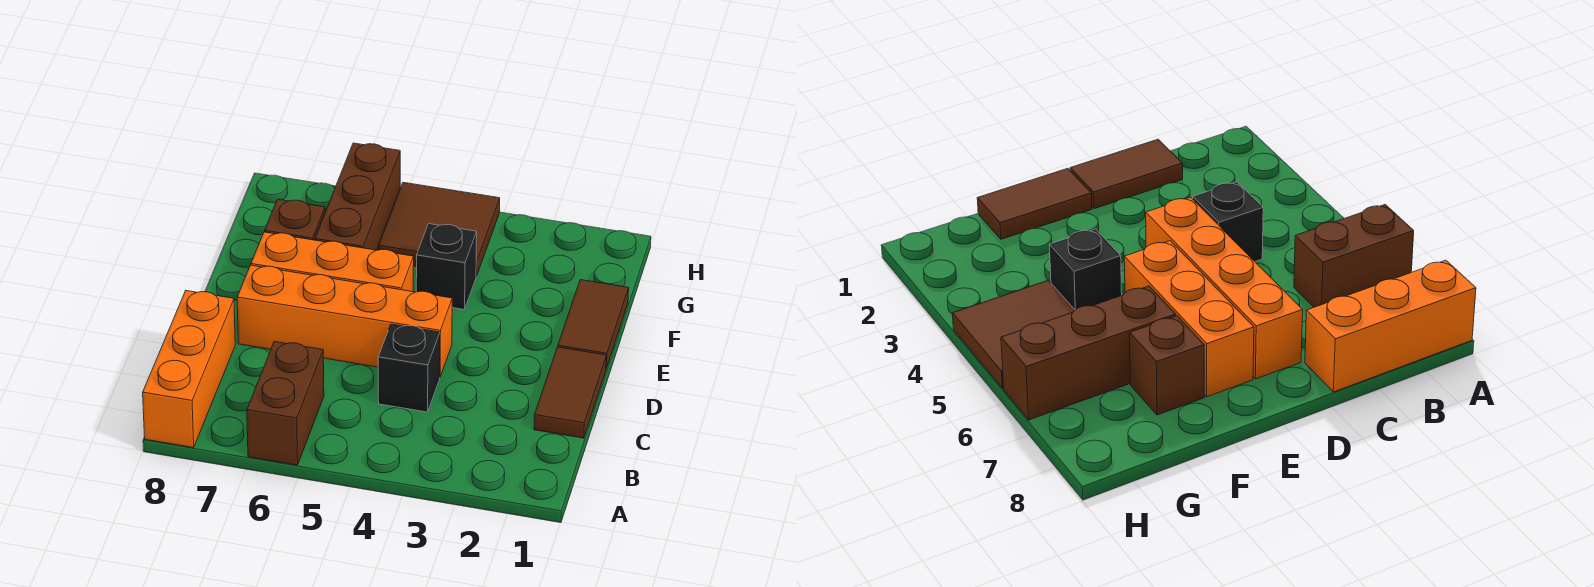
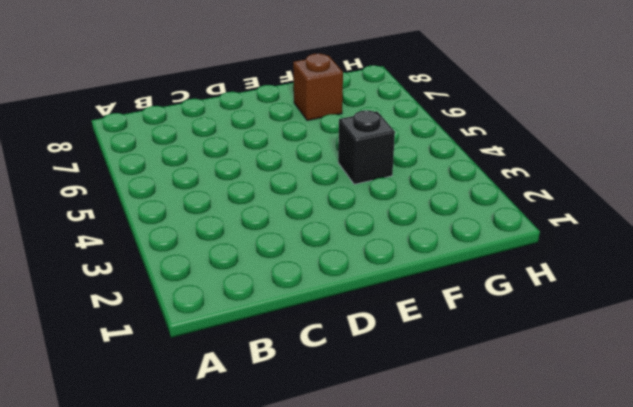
none -> brown brick A6:B6 level 1
none -> orange brick A8:C8 level 1

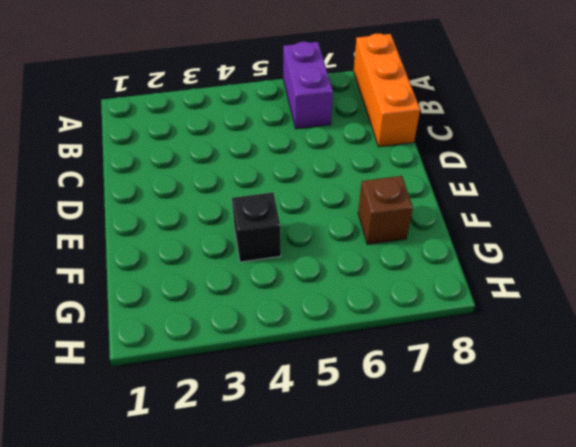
purple brick A6:B6 level 1 -> brown brick A6:B6 level 1
none -> brown tile C1:D1 level 1
none -> black brick C4 level 1

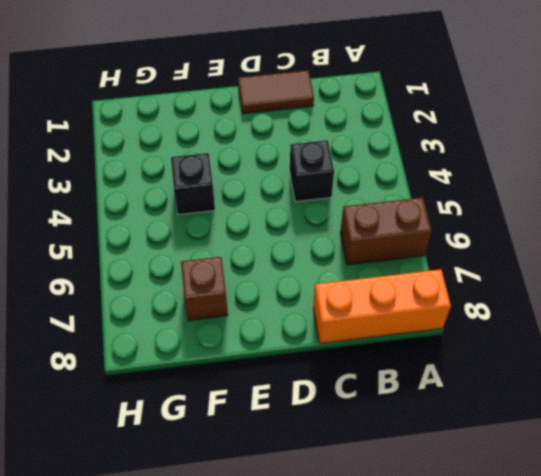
none -> orange brick D4:D7 level 1
none -> brown tile E1:F1 level 1

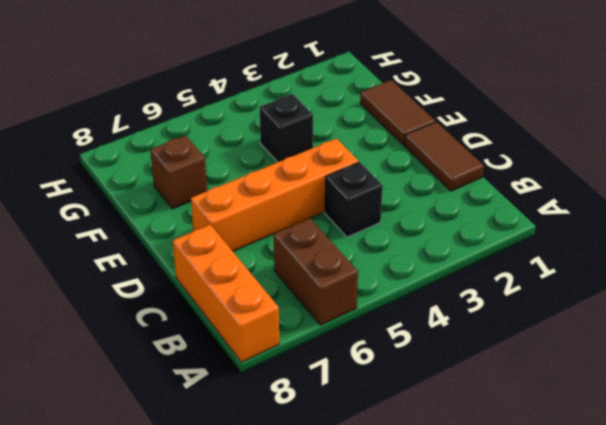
none -> orange brick E5:E7 level 1
none -> brown brick F6:H6 level 1

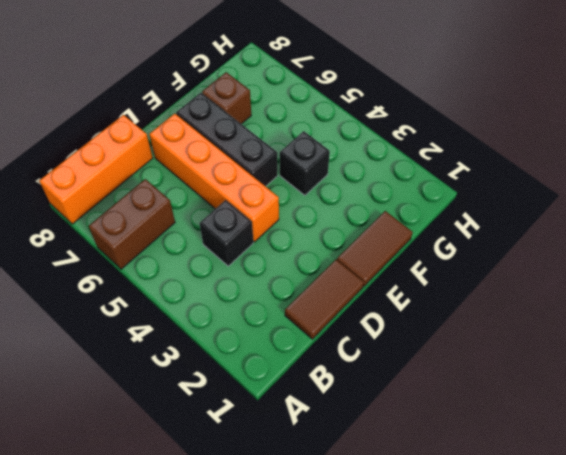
black brick E5:E7 level 1 -> orange brick E5:E7 level 1
none -> brown brick F6:H6 level 1
none -> brown tile G4:H5 level 1

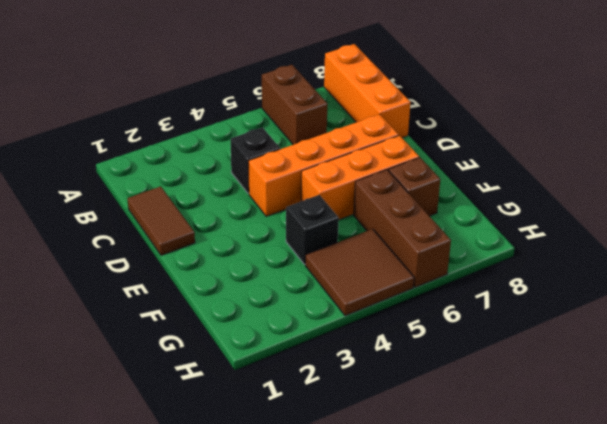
none -> brown tile E1:F1 level 1

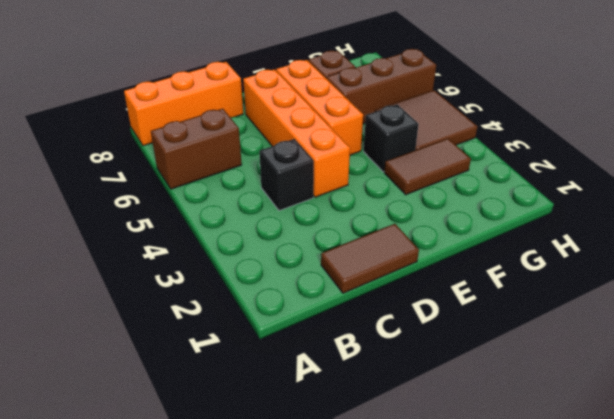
brown tile F3:G3 level 1 -> brown tile E1:F1 level 1

